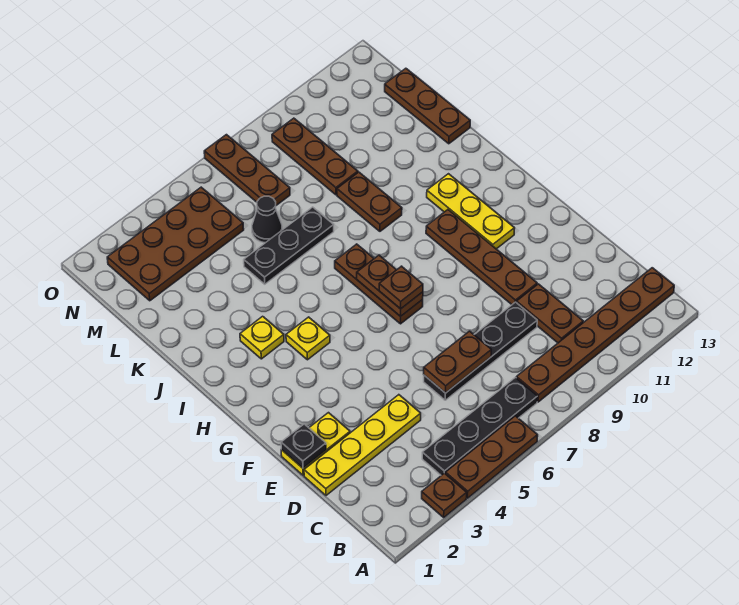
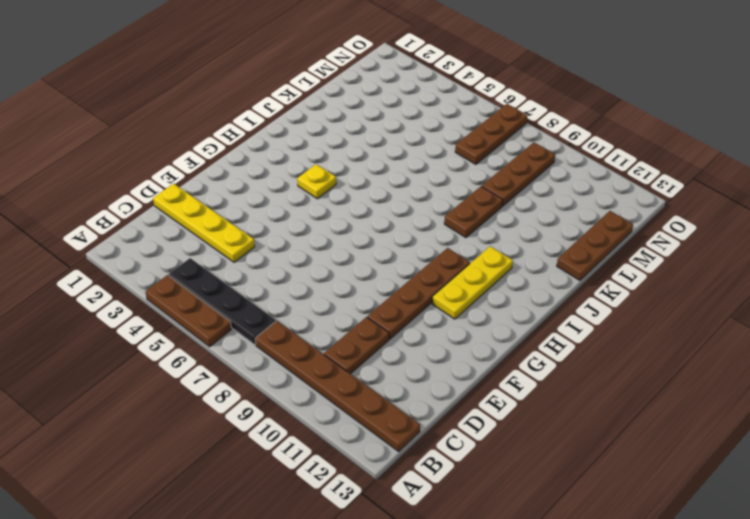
none -> brown plate A3 level 1
none -> black plate D6:D9 level 1
none -> yellow plate E1:E2 level 1

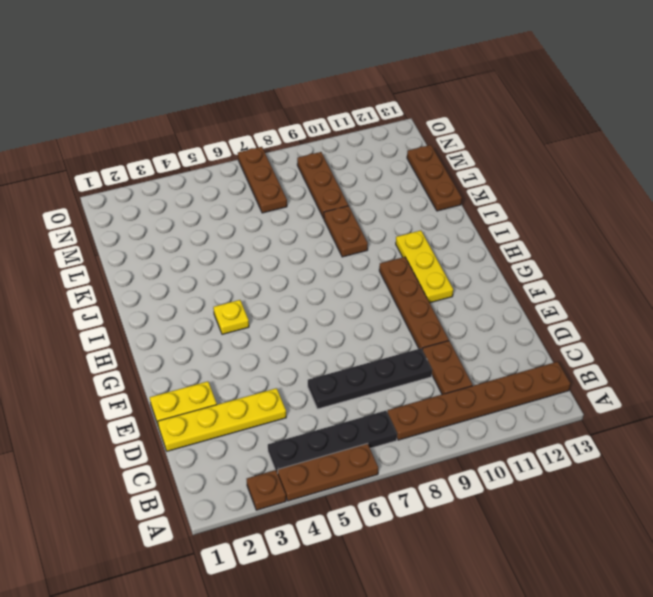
none -> brown plate G7:I7 level 1
none -> yellow plate I3 level 1
none -> black plate K5:K7 level 1

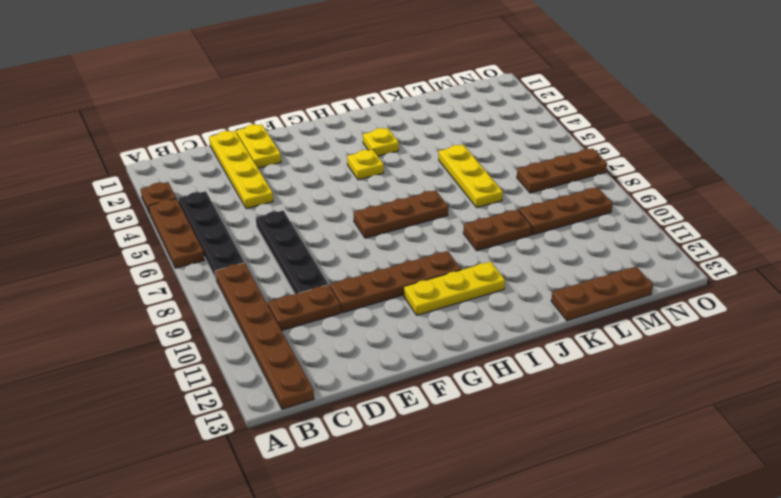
yellow plate K5:K7 level 1 -> black plate K5:K7 level 1
none -> black cone L6 level 1
none -> brown plate M2:N5 level 1
none -> brown plate D6:D7 level 2

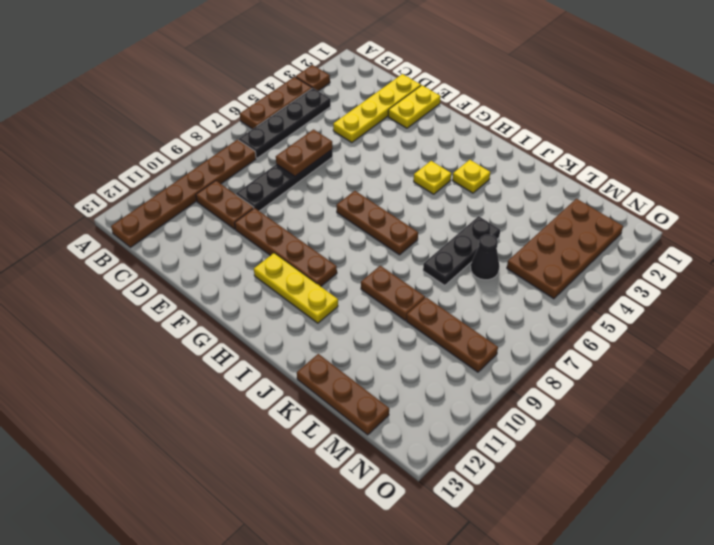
none -> brown plate M7:O7 level 1
none -> black plate E1 level 2
none -> brown plate G7:H7 level 2

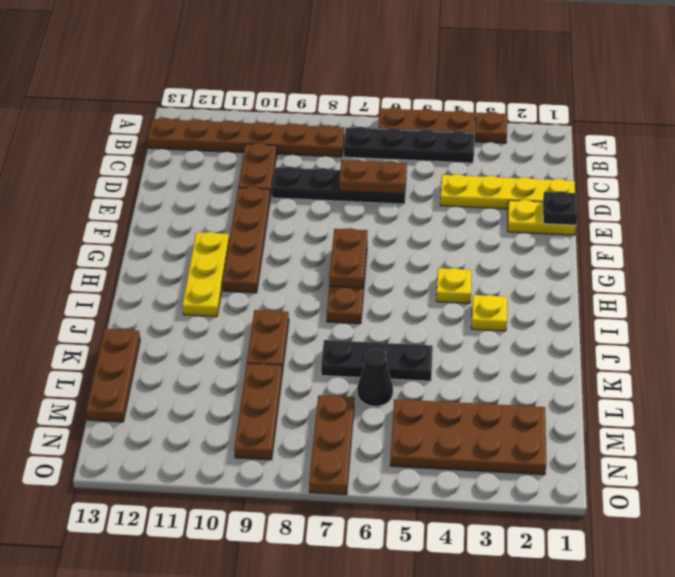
none -> brown plate G7 level 3

